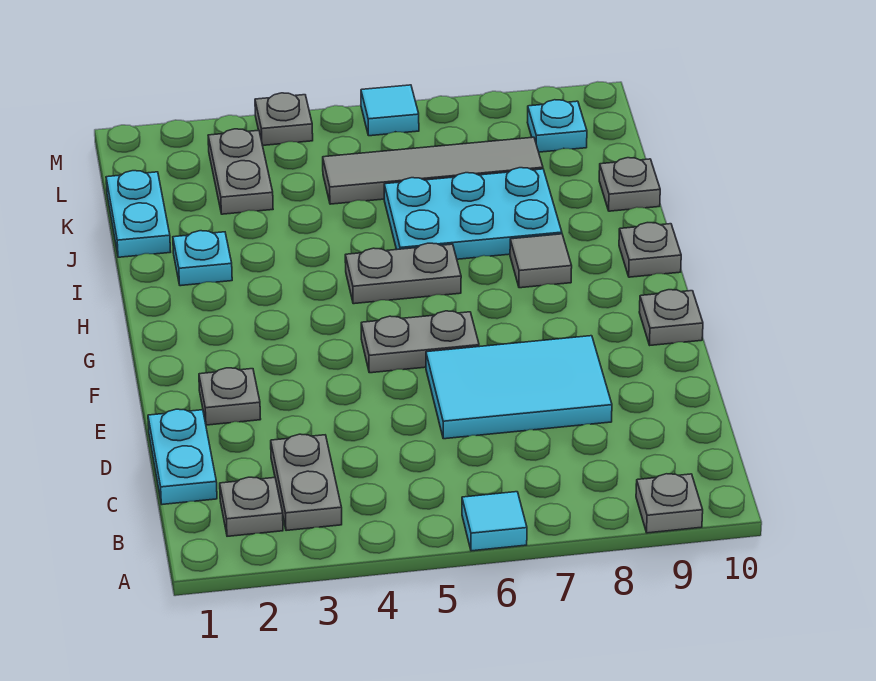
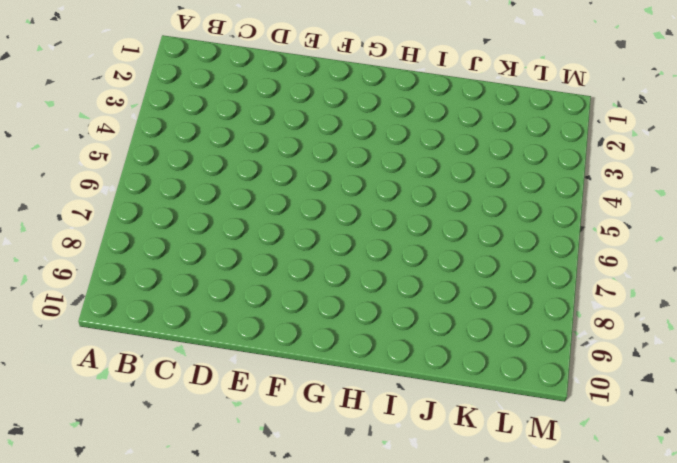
none -> cyan tile A6 level 1
none -> grey plate A9 level 1
none -> grey plate B2 level 1

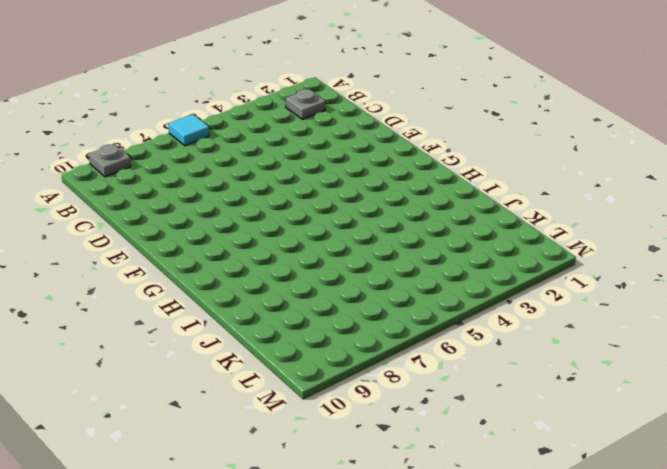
none -> grey plate B3:C3 level 1
none -> cyan plate C1:D1 level 1
none -> cyan tile D6:E8 level 1

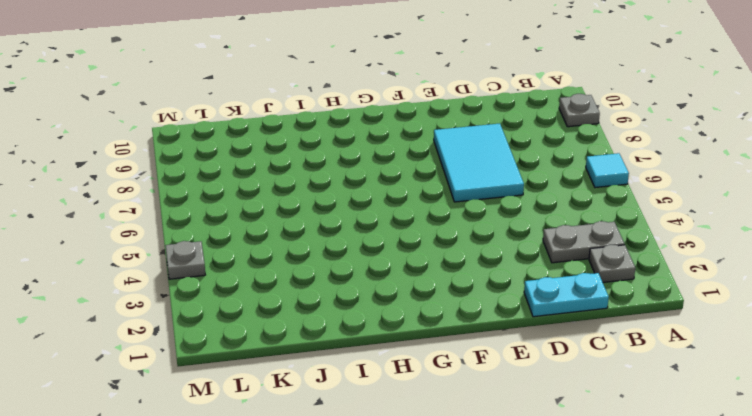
none -> grey plate E2 level 1
none -> grey plate F5:F6 level 1
none -> grey plate F10 level 1

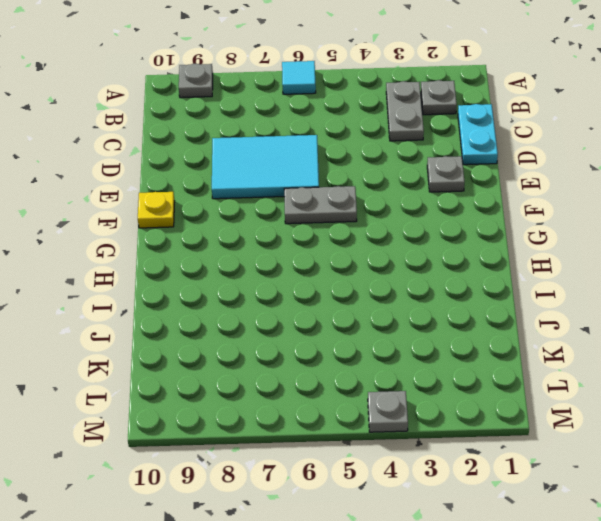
yellow plate F10 level 1 -> grey plate F10 level 1
none -> grey plate H5:H6 level 1
none -> grey tile H8 level 1
none -> grey plate H10 level 1

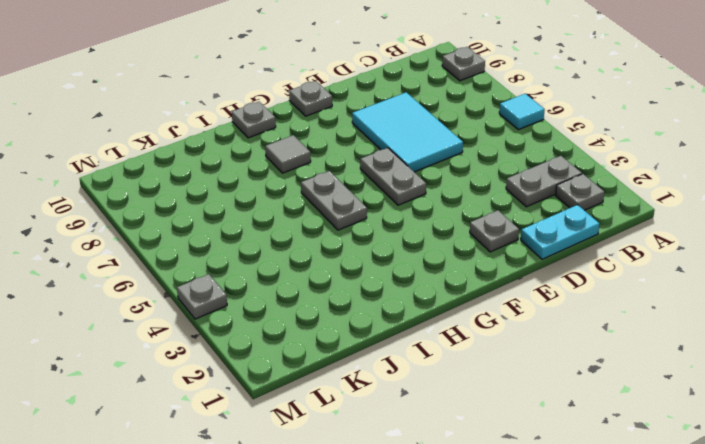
none -> cyan plate I2 level 1
none -> cyan plate I6:J8 level 1
none -> cyan plate J1:K1 level 1

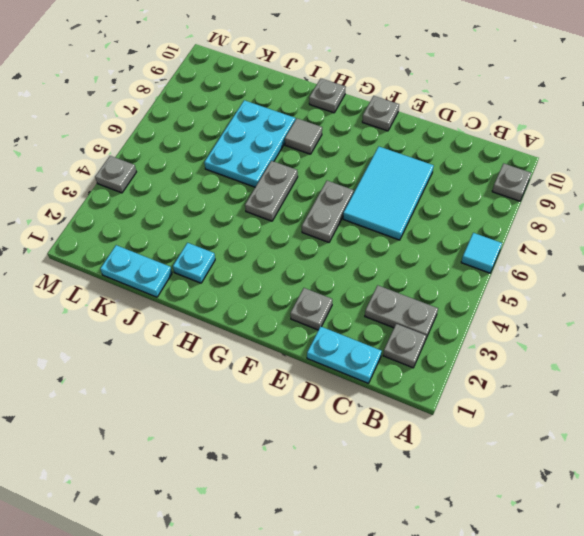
none -> grey plate J10 level 1
none -> grey plate K3:L3 level 1
none -> grey tile K5:K8 level 1

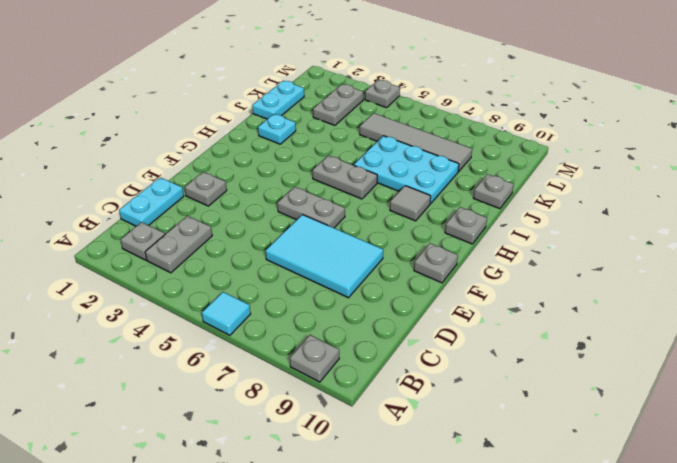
none -> cyan plate L9 level 1
none -> cyan tile M6 level 1

